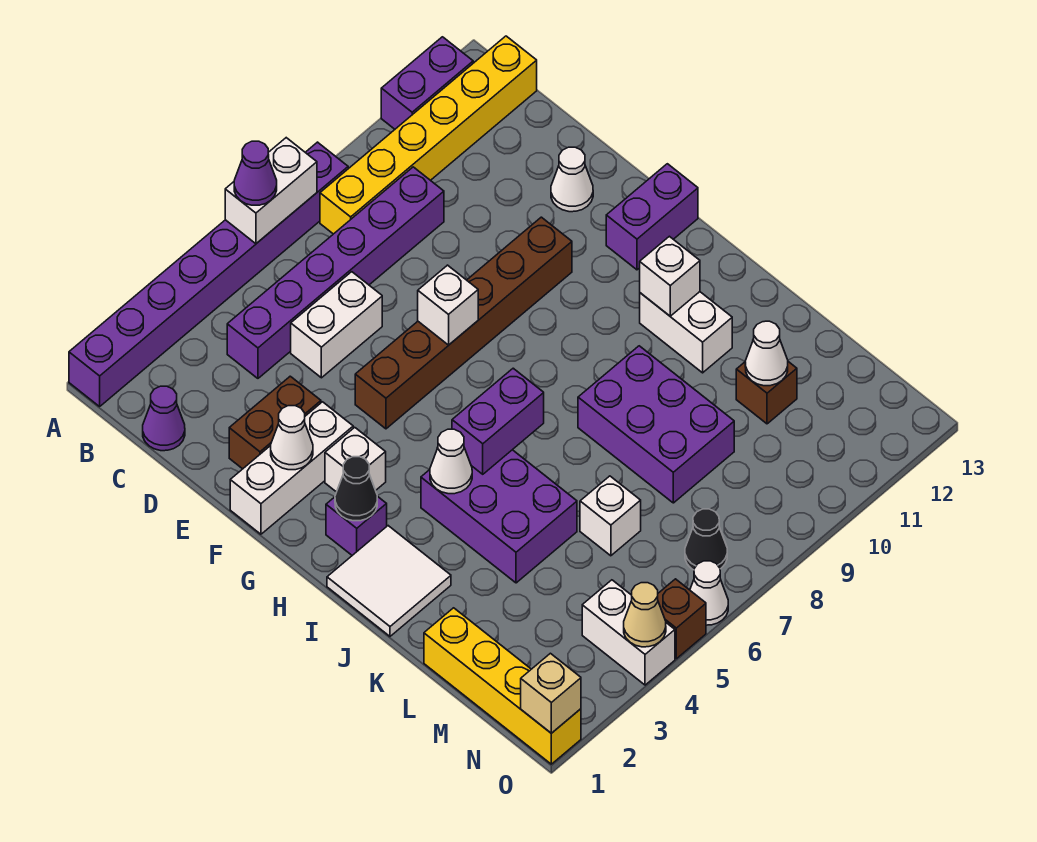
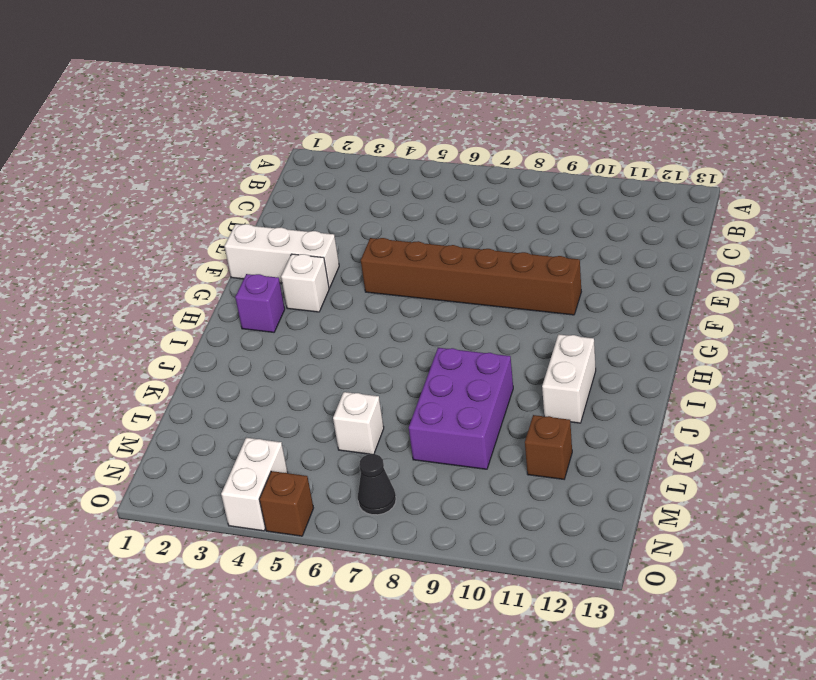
none -> purple brick A1:A8 level 1
none -> purple brick A11:A12 level 1
none -> yellow brick B8:B13 level 1
none -> purple cone C1 level 1

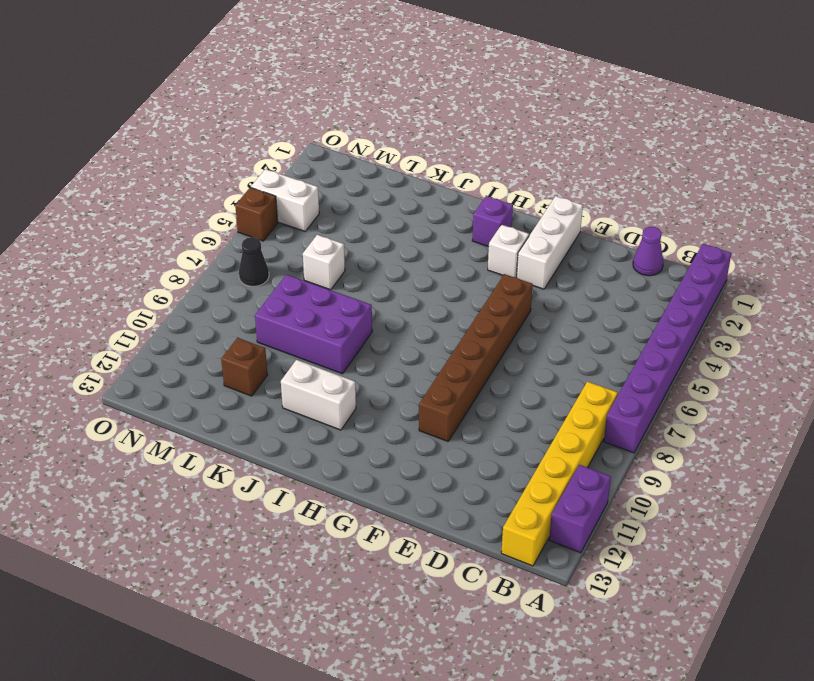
none -> purple brick C4:C9 level 1
none -> white brick D5:D6 level 1
none -> brown brick E2:E3 level 1
none -> white cone E12 level 1

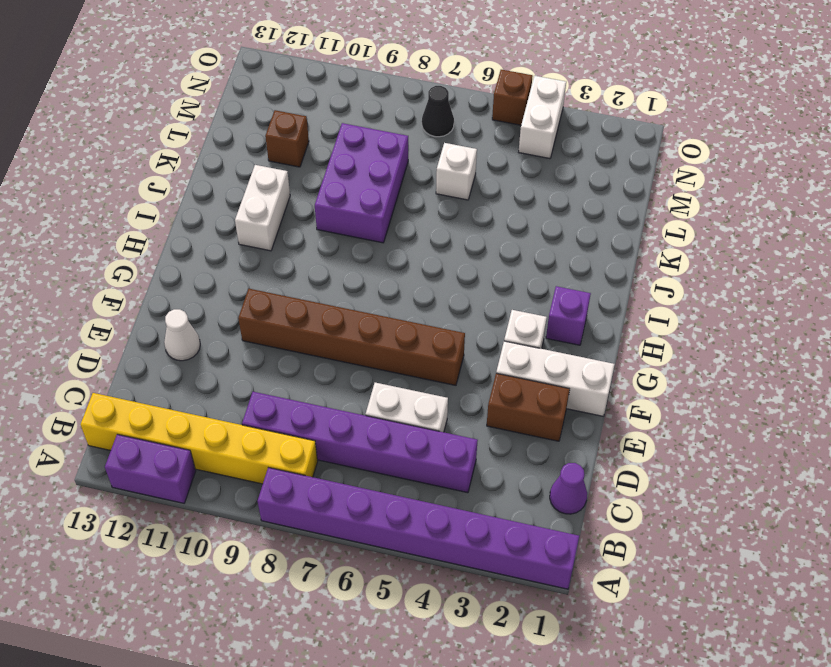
none -> purple brick G12:G13 level 1
none -> white tile I1:J2 level 1
none -> purple brick I4:K5 level 1
none -> yellow brick L1:O1 level 1

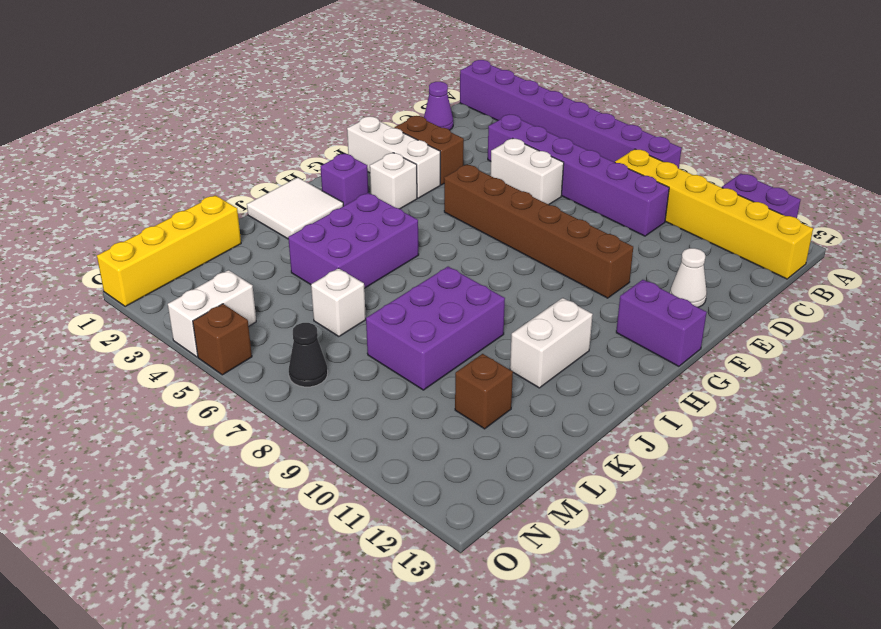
none -> white cone O6 level 1
none -> white brick A6:A7 level 2
none -> white cone F2 level 2
none -> white brick F7 level 2

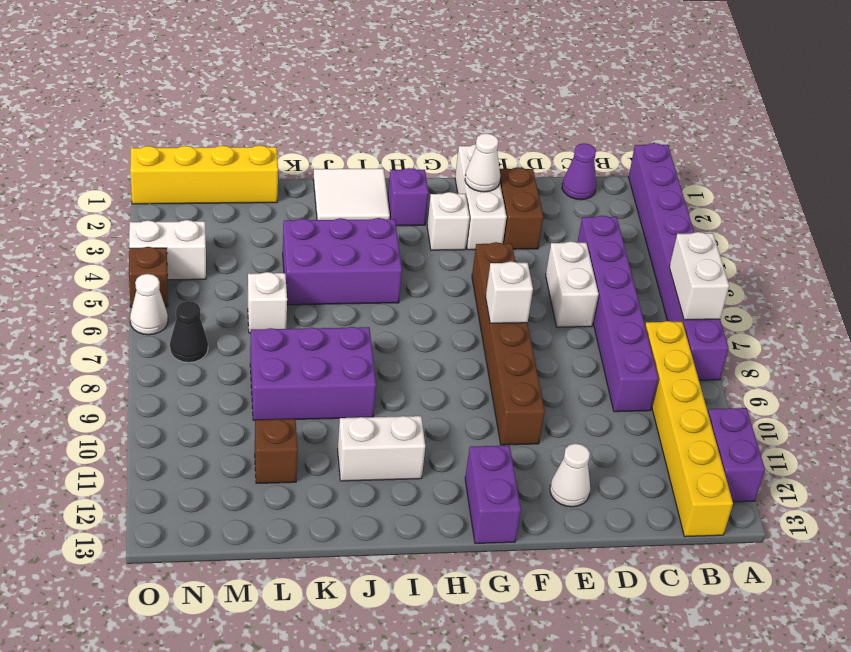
none -> black cone H2 level 2
none -> white cone I4 level 2
none -> purple brick I5:I6 level 2
none -> white brick I11 level 2

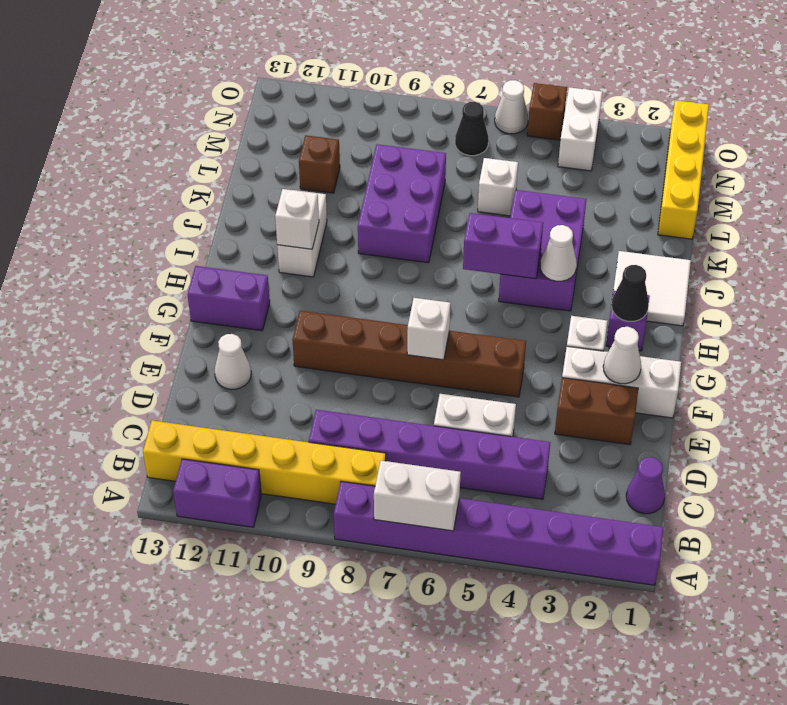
none -> white cone L11 level 2
none -> tan brick O1 level 2
none -> tan cone O4 level 2
none -> purple cone A6 level 3

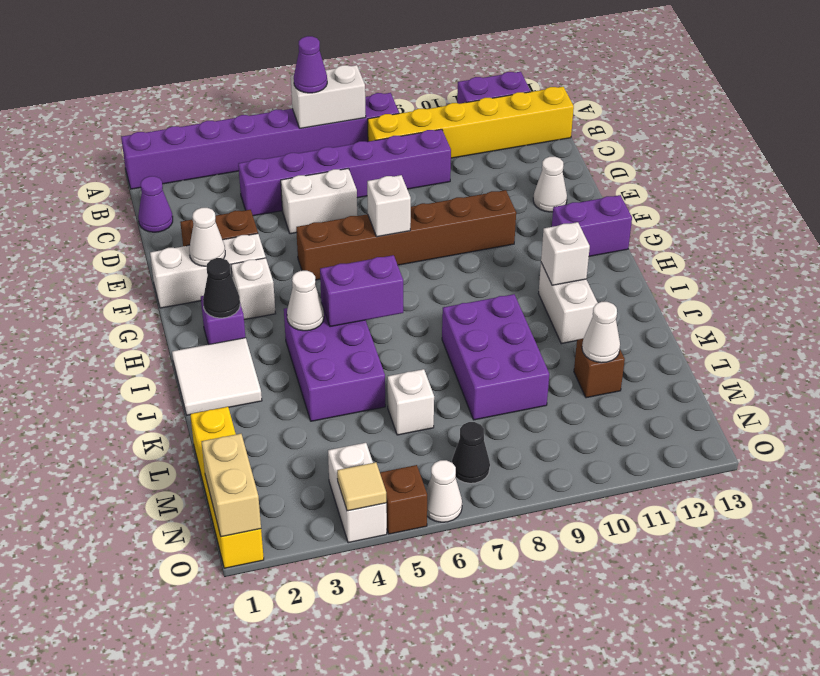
tan brick N1:O1 level 2 -> tan brick O1 level 2
tan tile O4 level 2 -> tan cone O4 level 2

